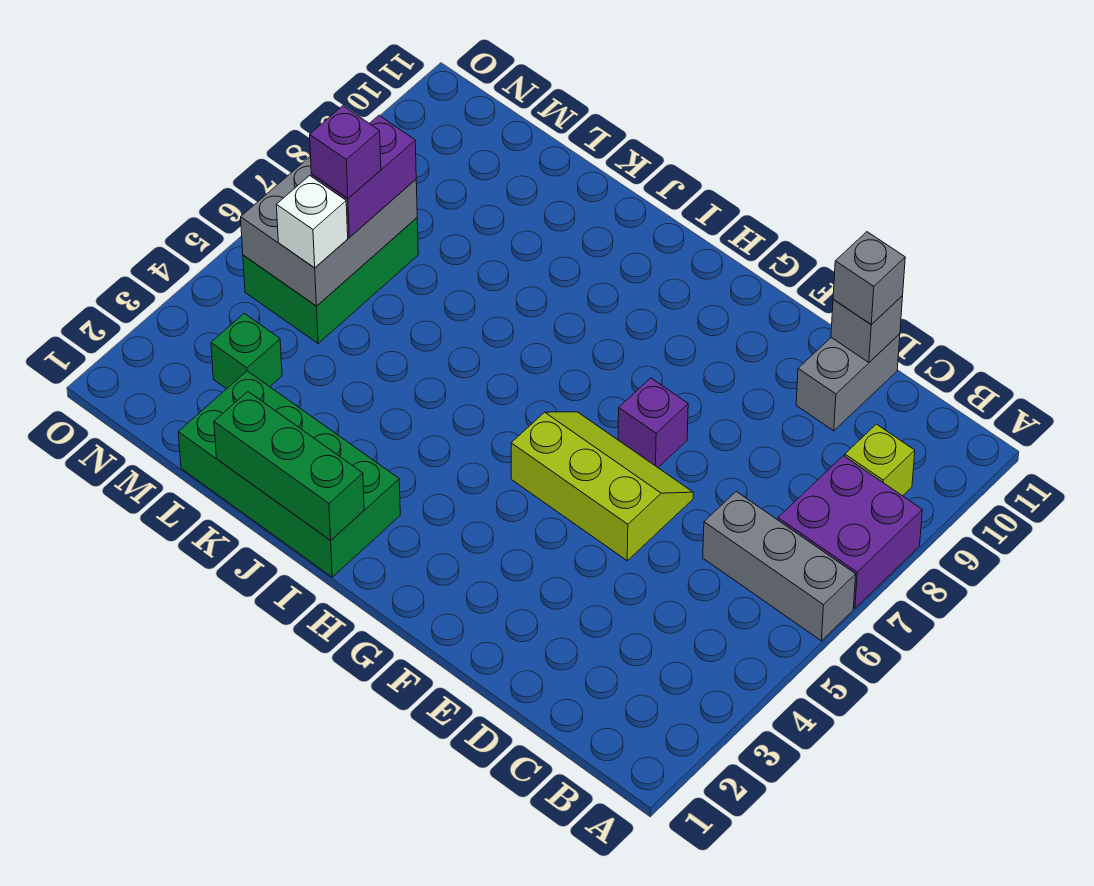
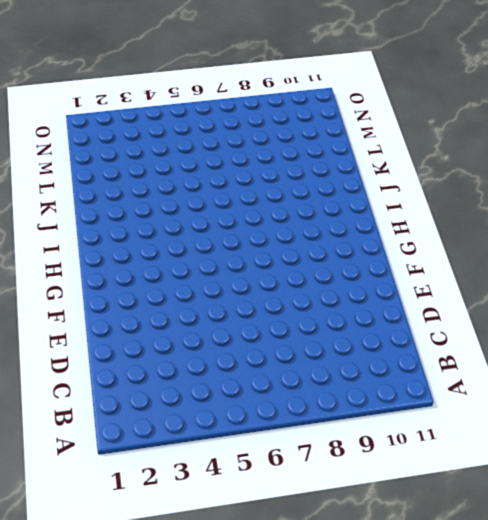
none -> grey brick A6:C6 level 1
none -> purple brick A7:B8 level 1
none -> lime brick B9 level 1

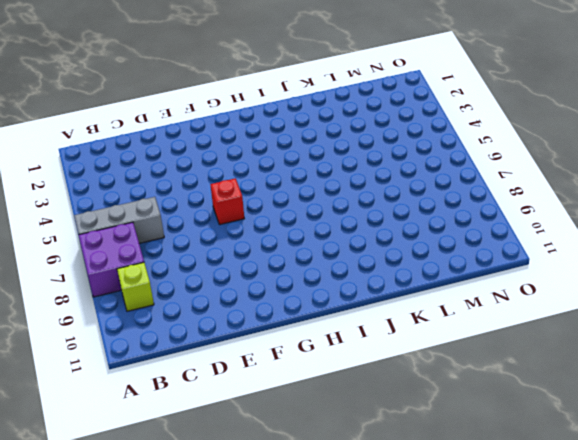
red brick F6 level 1 -> lime slope E5:G6 level 1 top 5
none -> grey brick D10:D11 level 1
none -> purple brick F7 level 1
none -> green brick I1:L2 level 1

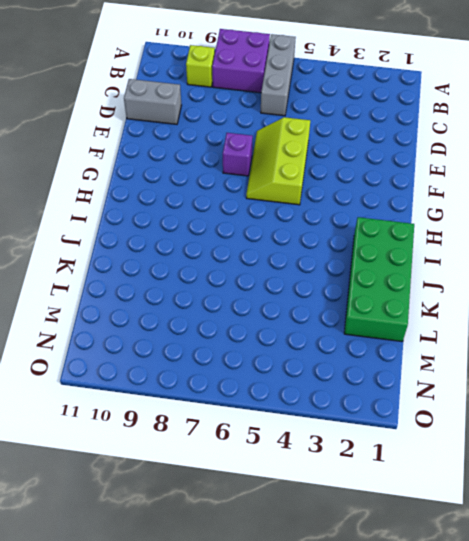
none -> green brick M3 level 1
none -> green brick M5:N7 level 1
none -> grey brick D11 level 2

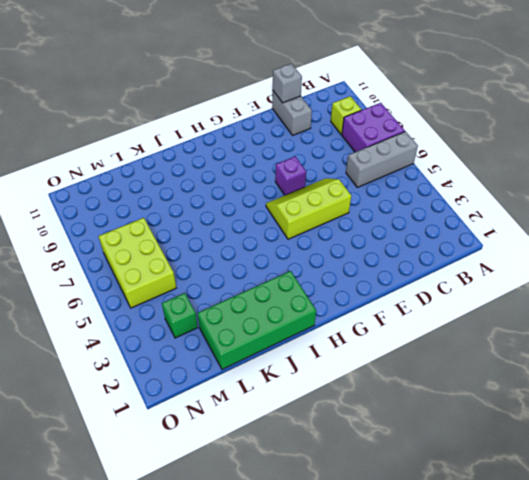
lime brick M5:N7 level 1 -> green brick M5:N7 level 1
none -> green brick I1:K1 level 2
none -> grey brick M5:N7 level 2
none -> grey brick D11 level 3

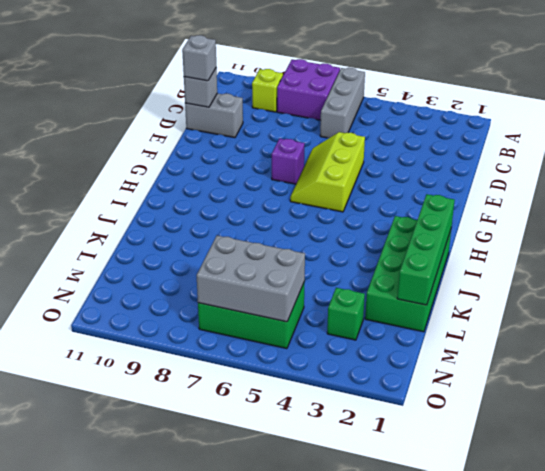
green brick I1:L1 level 2 -> green brick I1:K1 level 2
none -> white brick M5 level 3
none -> purple brick M6:M7 level 3
none -> purple brick M6 level 4

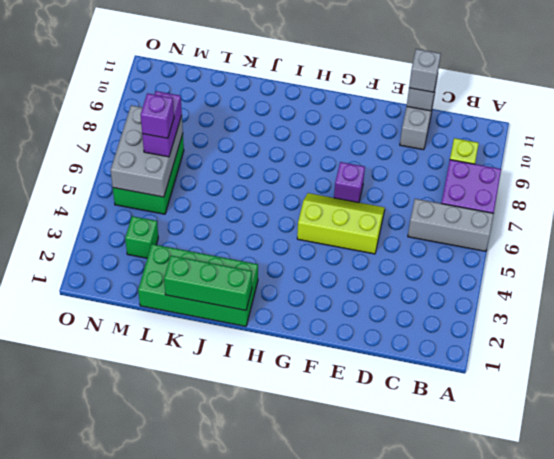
none -> white brick M5 level 3

